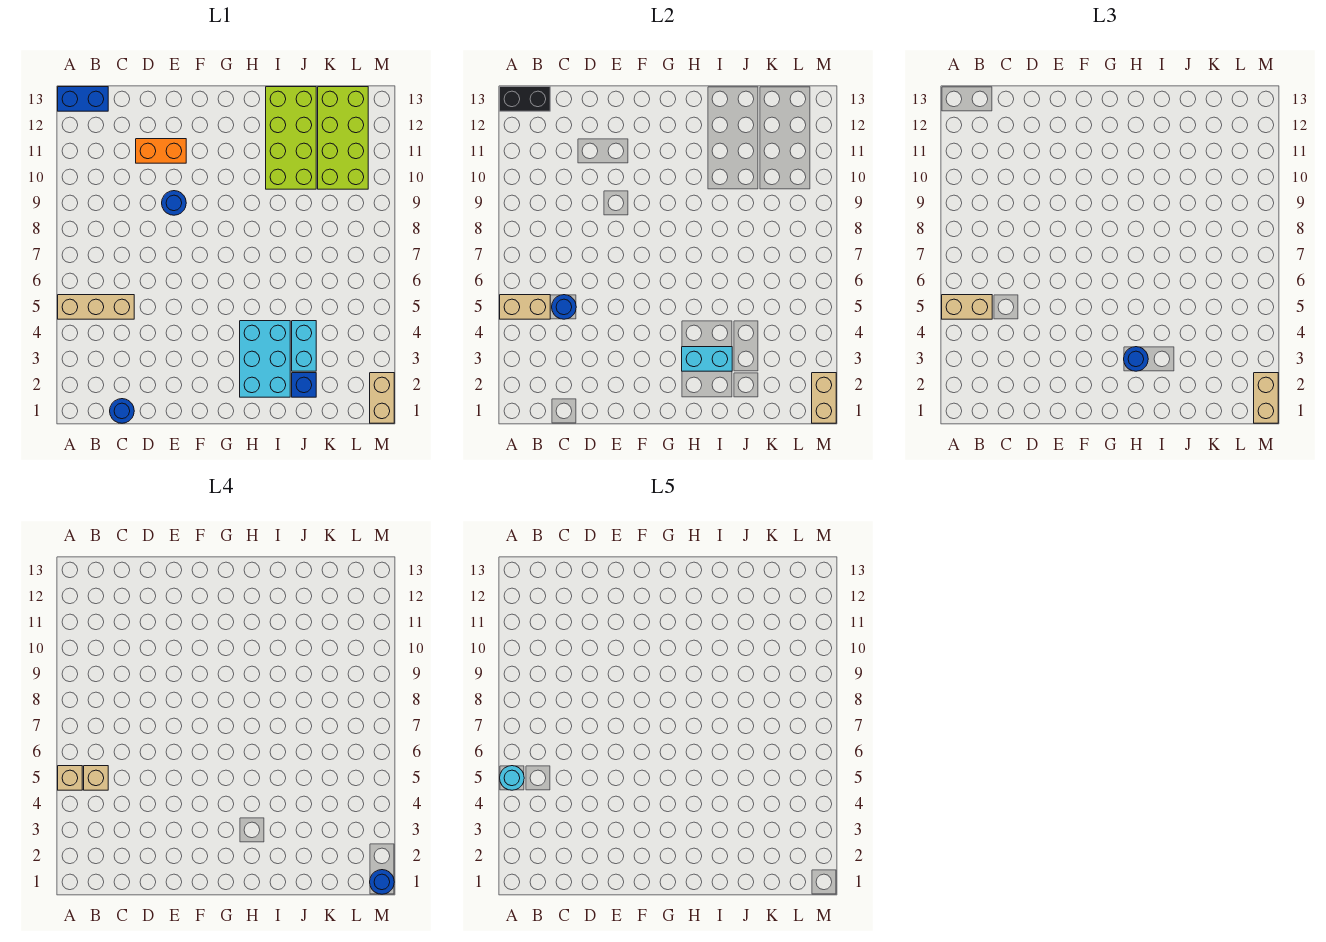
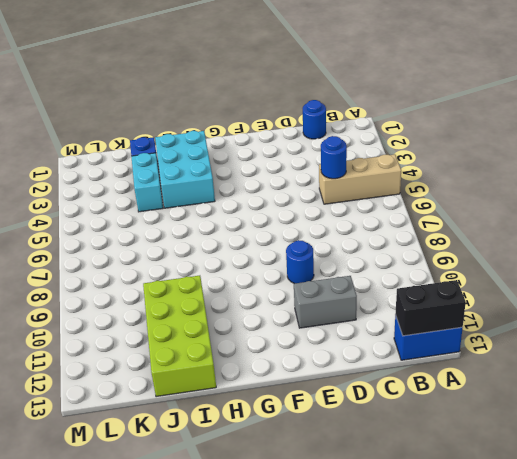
grey brick D11:E11 level 1 -> orange brick D11:E11 level 1
none -> lime brick K10:L13 level 1
none -> tan brick M1:M2 level 1
none -> tan brick A5:B5 level 2

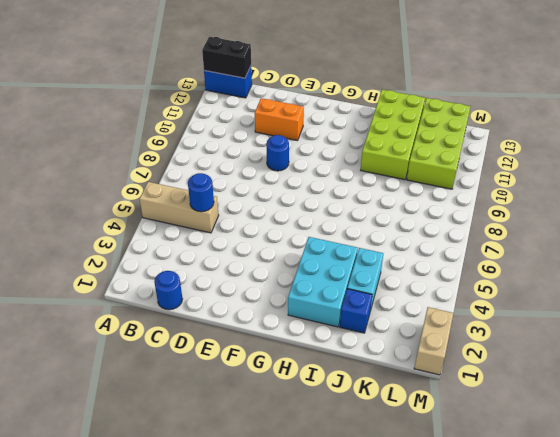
none -> tan brick A5:B5 level 2
none -> cyan brick H3:I3 level 2
none -> tan brick M1:M2 level 2

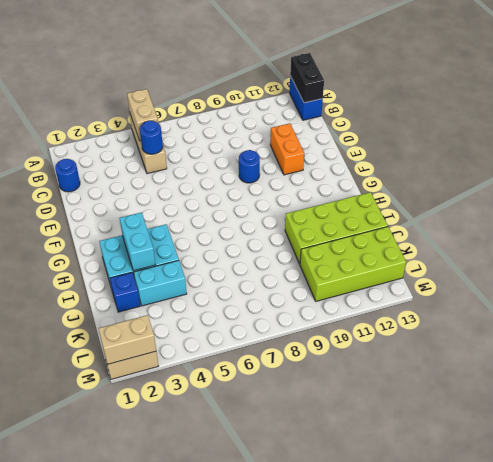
none -> tan brick A5:B5 level 3
none -> blue round brick H3 level 3
none -> tan brick M1:M2 level 3

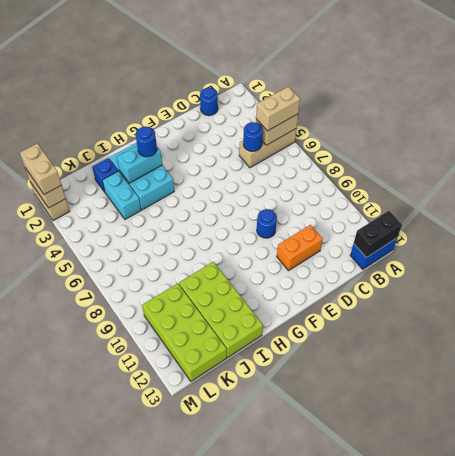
none -> tan brick A5 level 4
none -> tan brick B5 level 4
none -> blue round brick M1 level 4

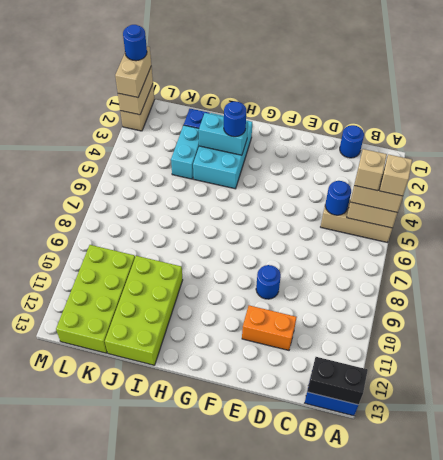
none -> cyan round brick A5 level 5

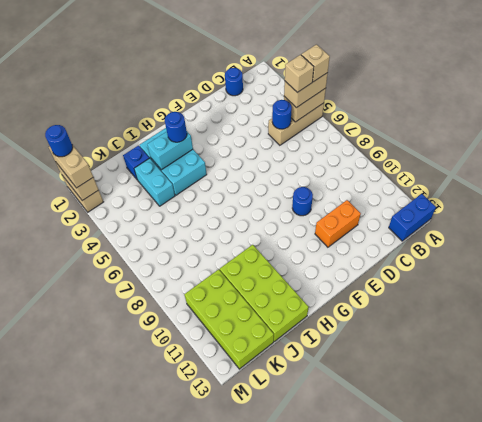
none -> black brick A13:B13 level 2
none -> cyan round brick A5 level 5

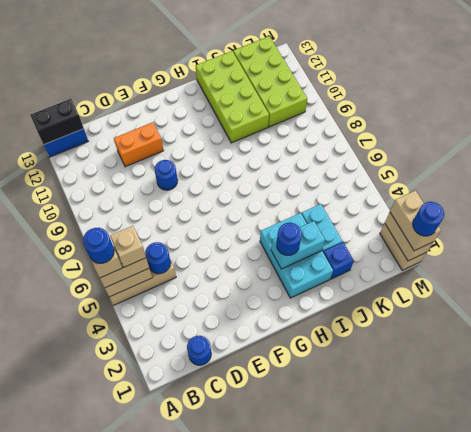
blue round brick A5 level 5 -> cyan round brick A5 level 5

